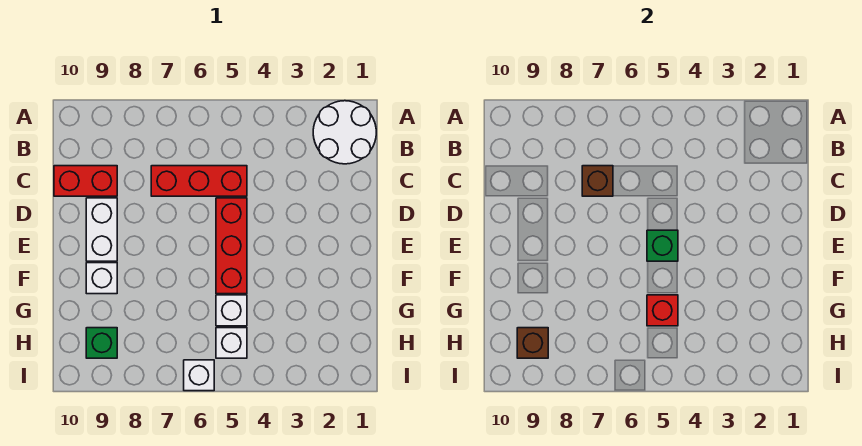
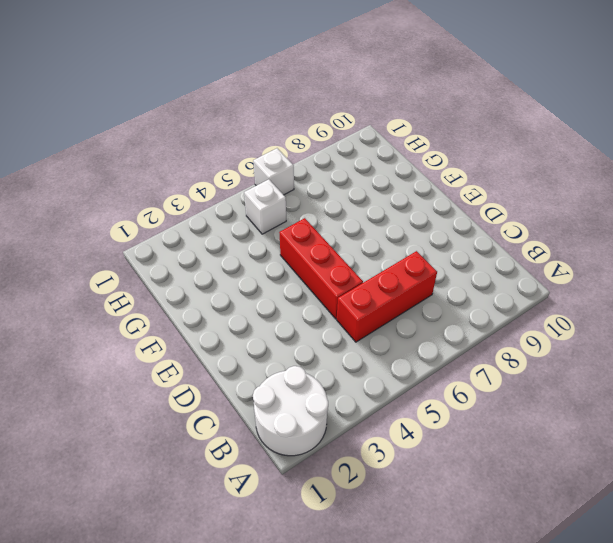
none -> red brick C9:C10 level 1
none -> white brick D9:E9 level 1
none -> white brick F9 level 1

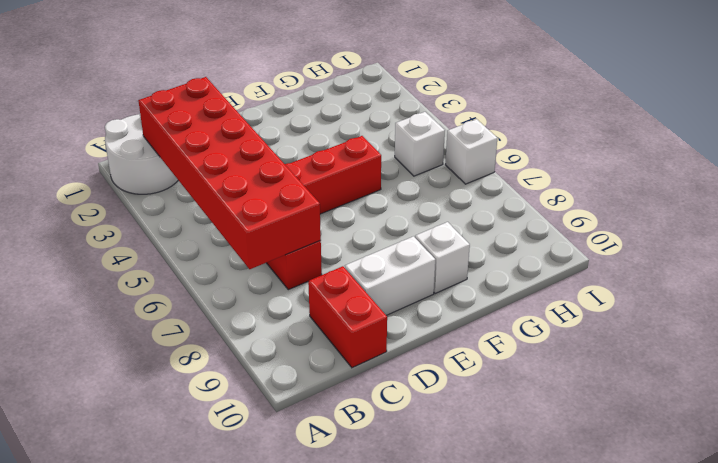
red brick B2:C7 level 2 -> brown brick C7 level 2
none -> white brick G5 level 1
none -> green brick H9 level 1
none -> green brick E5 level 2

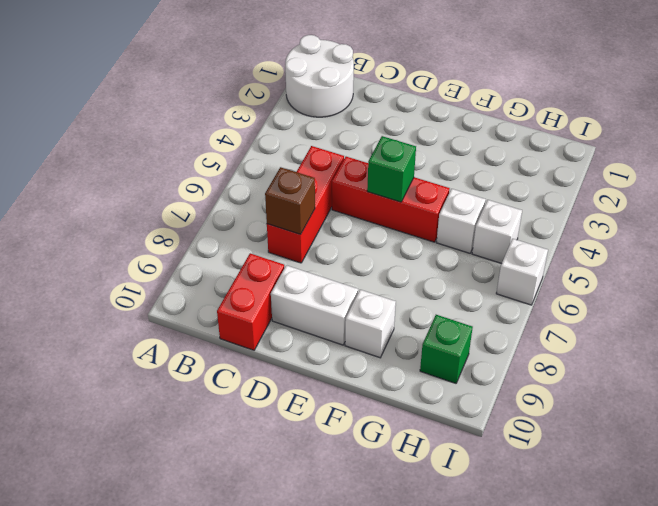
none -> red brick G5 level 2
none -> brown brick H9 level 2

